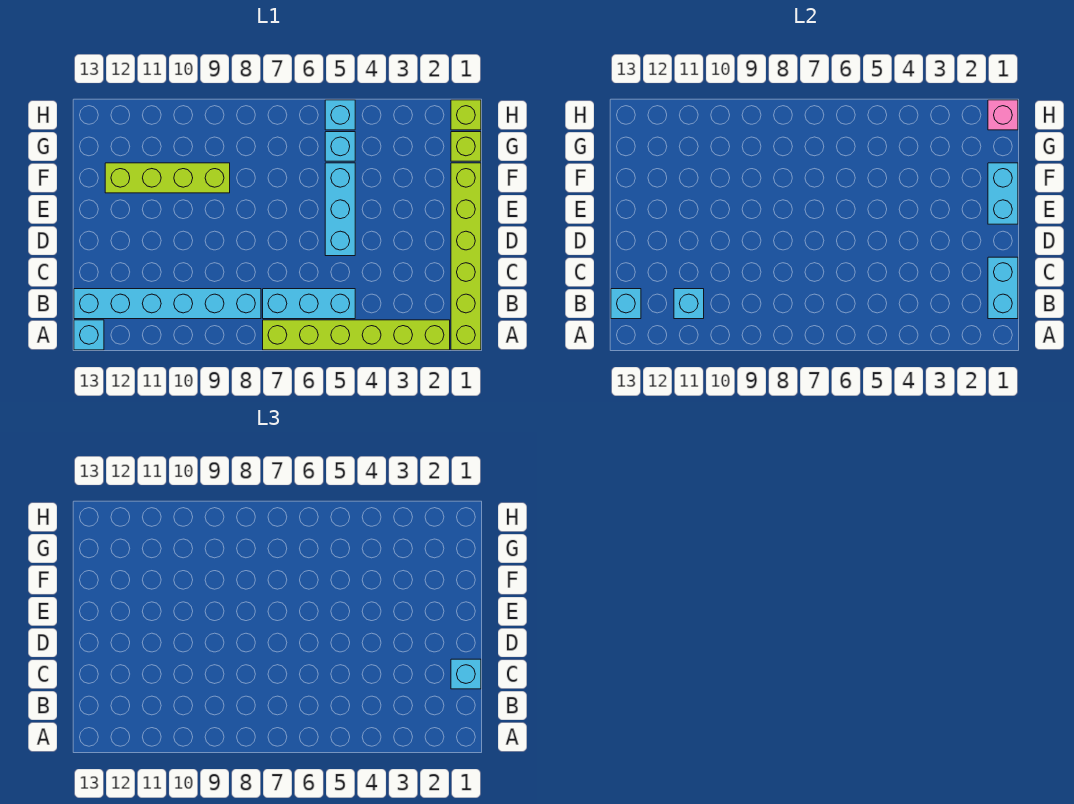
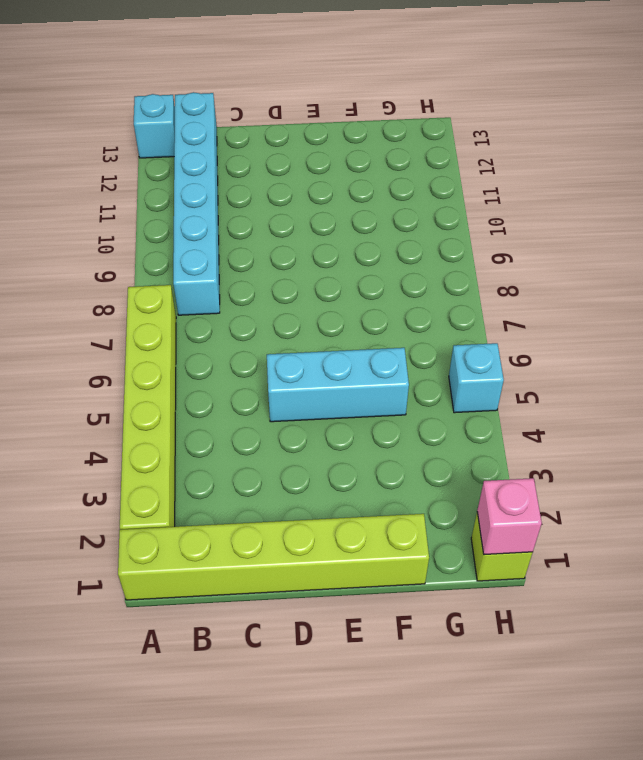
none -> cyan brick B5:B7 level 1
none -> lime brick F9:F12 level 1
none -> lime brick G1 level 1

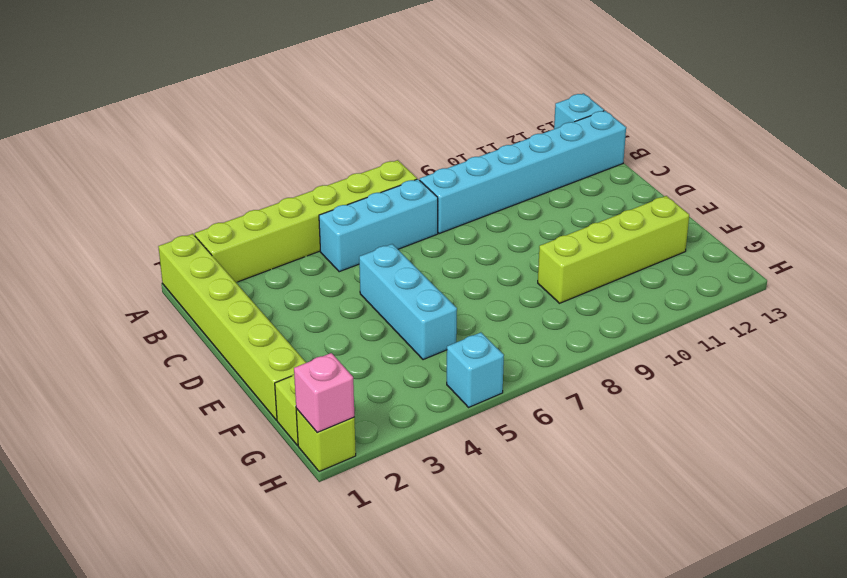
none -> cyan brick G5 level 1
none -> cyan brick B1:C1 level 2
none -> cyan brick B11 level 2

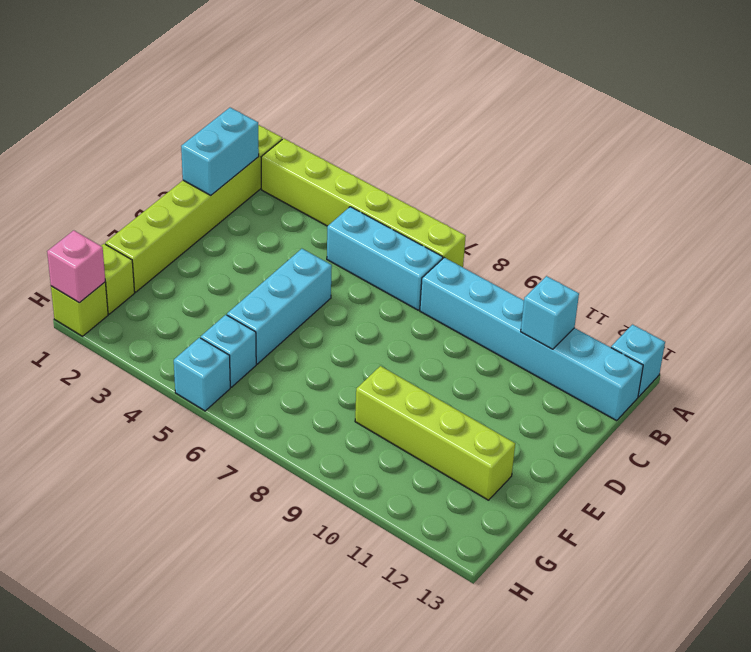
none -> cyan brick B13 level 2
none -> cyan brick E1:F1 level 2
none -> cyan brick C1 level 3

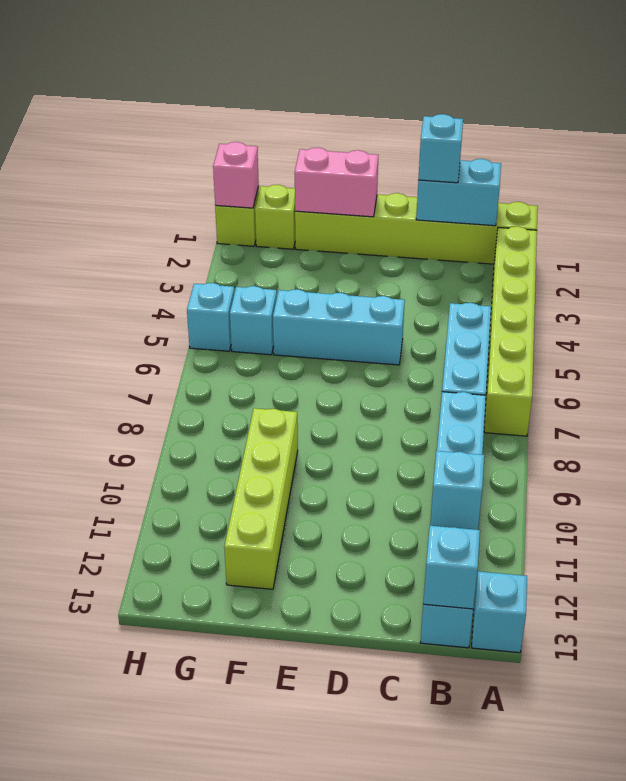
pink brick E1:F1 level 2 -> cyan brick E1:F1 level 2

